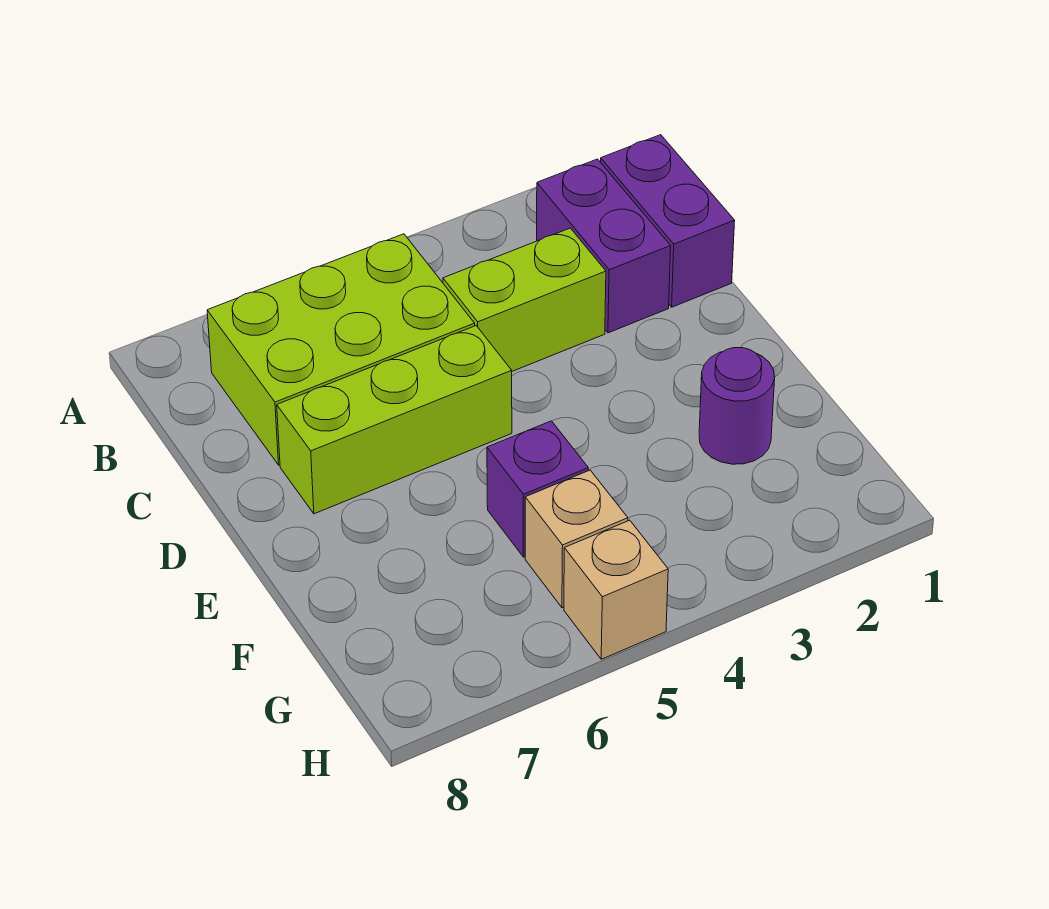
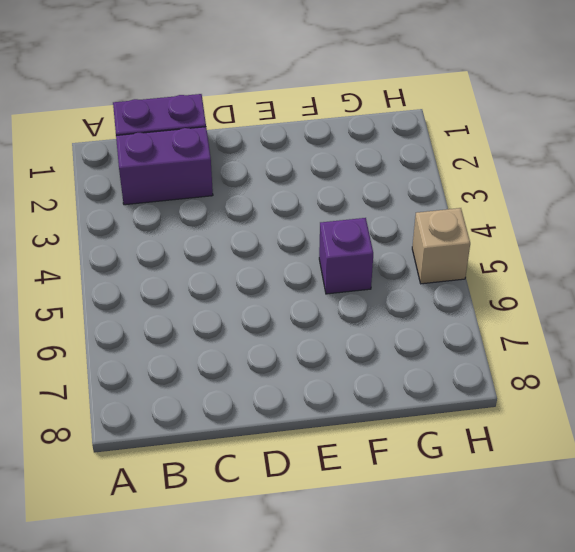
none -> lime brick B5:C7 level 1
none -> lime brick C3:C4 level 1

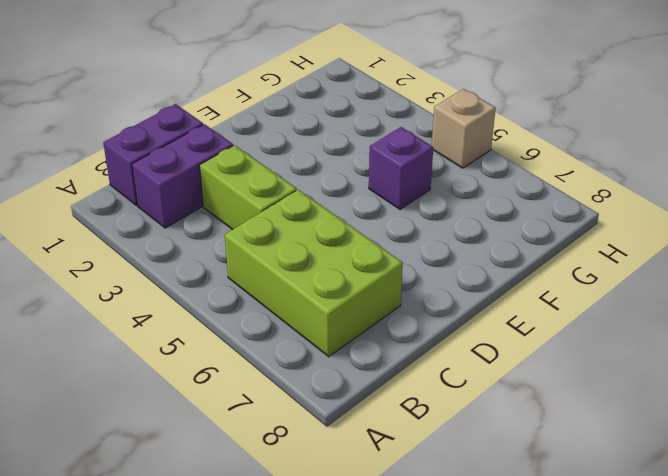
none -> lime brick D5:D7 level 1
none -> purple round brick F2 level 1

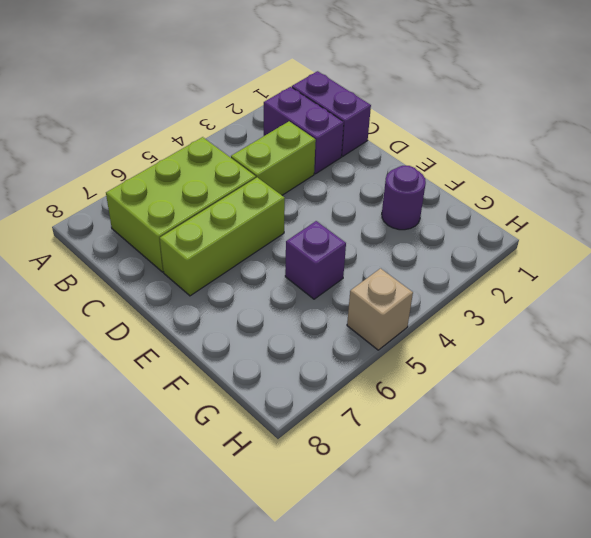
none -> tan brick G5 level 1

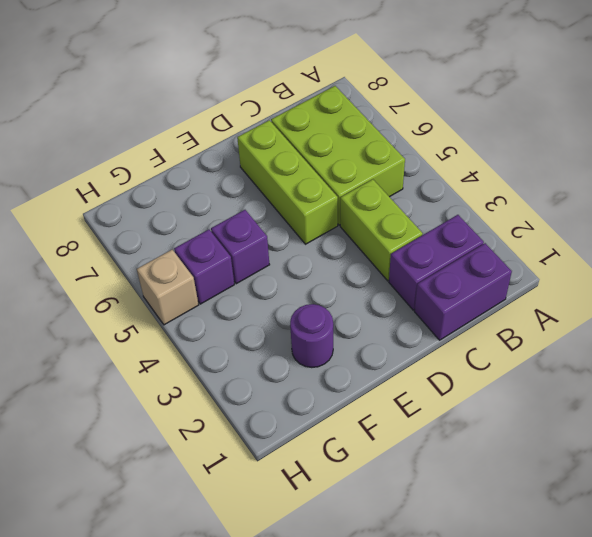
purple brick G5 level 1 -> tan brick G5 level 1

